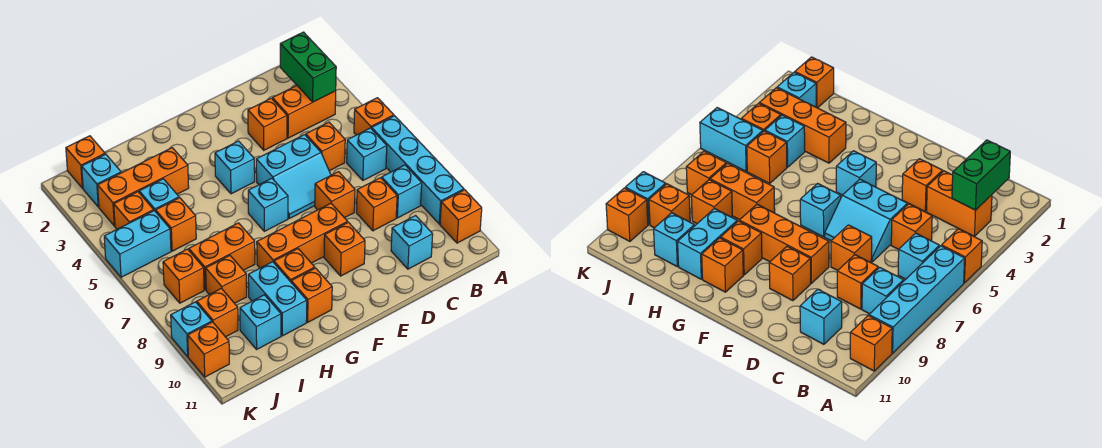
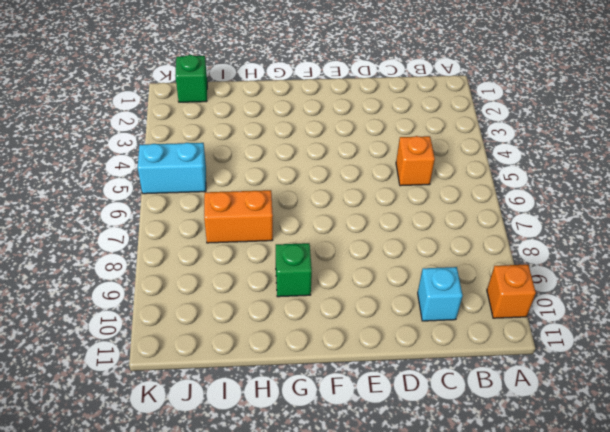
green brick G9 level 1 -> orange brick G9 level 1
green brick J1 level 1 -> orange brick J1 level 1
none -> orange brick A5 level 1
none -> cyan brick A6:A9 level 1
none -> orange brick B3:C3 level 1
none -> cyan brick B6 level 1

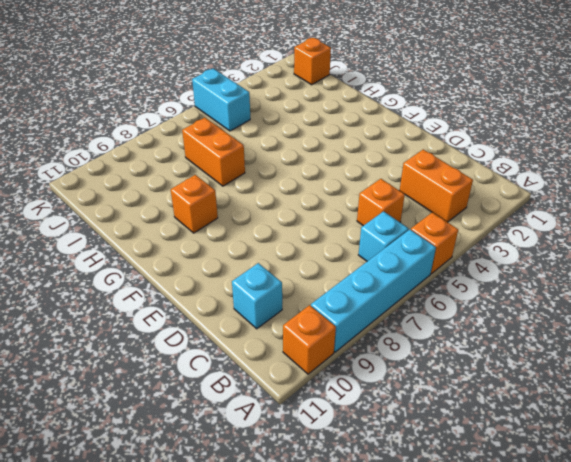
none -> cyan brick B8 level 1
none -> orange brick C8 level 1
none -> orange brick D3 level 1
none -> cyan slope D5:E6 level 1 top 5

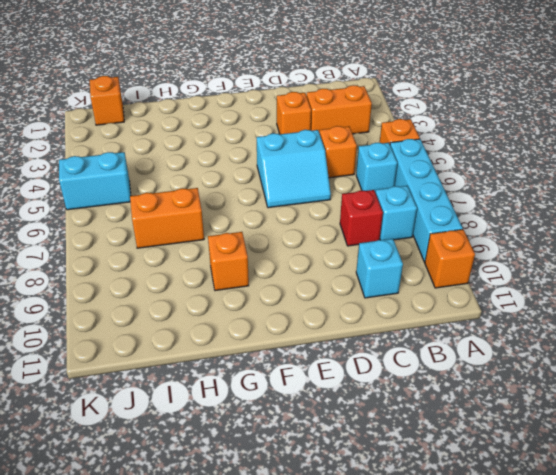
red brick C8 level 1 -> orange brick C8 level 1
none -> orange brick D7 level 1
none -> orange brick E8:G8 level 1
none -> orange brick E9 level 1
none -> cyan brick F4 level 1

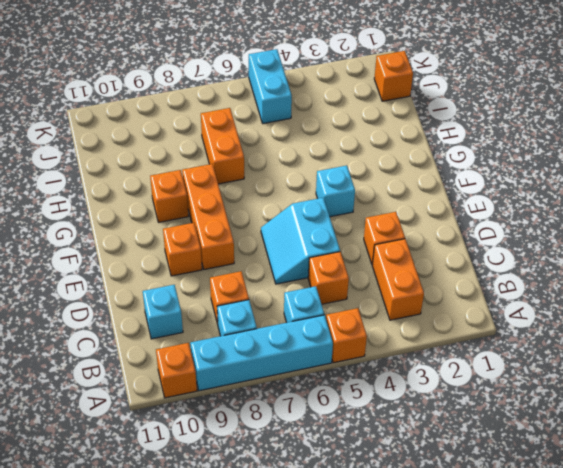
none -> orange brick D7 level 1
none -> cyan brick F6 level 1
none -> orange brick G10 level 1
none -> orange brick H3:J3 level 1

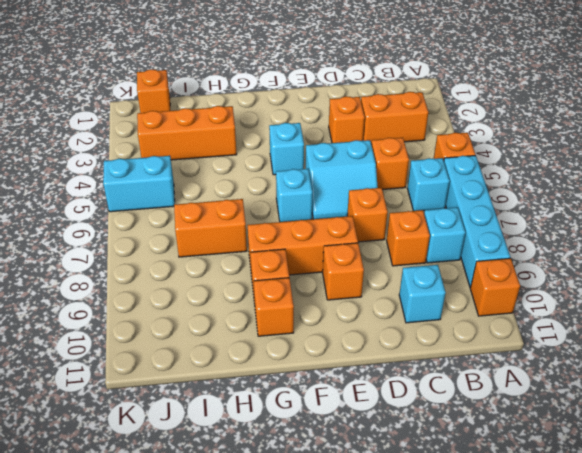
none -> cyan brick H9:H10 level 1
none -> cyan brick I4 level 1
none -> orange brick I5 level 1
none -> orange brick I8 level 1

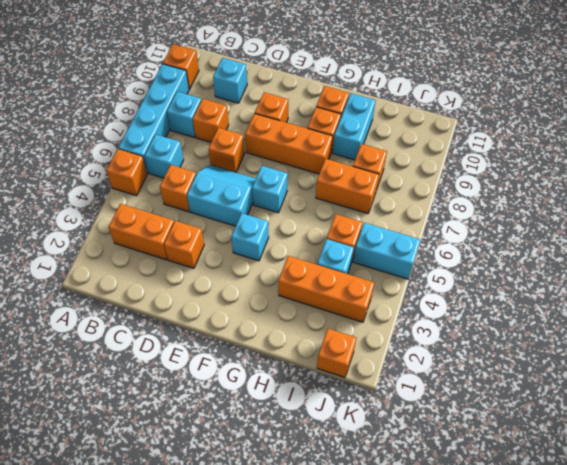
none -> cyan brick I10 level 1
none -> cyan brick J2 level 1
none -> orange brick J4 level 1
none -> orange brick J7 level 1

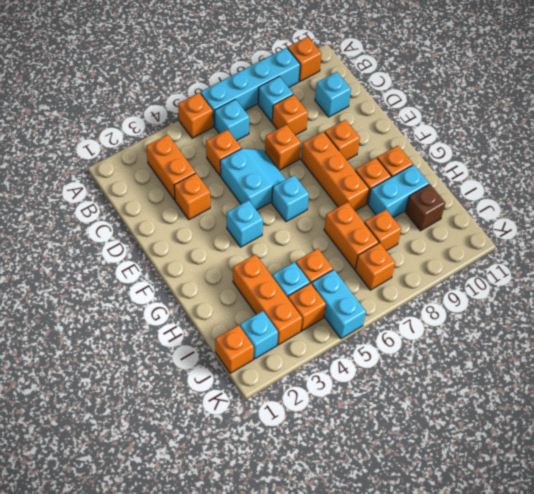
brown brick I10 level 1 -> cyan brick I10 level 1
none -> orange brick J9 level 1
none -> cyan brick K9 level 1
none -> orange brick K10 level 1
none -> green brick B2:B3 level 2

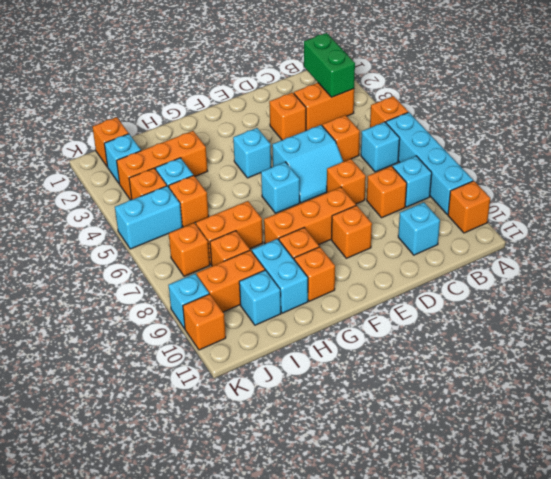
orange brick I9:J9 level 1 -> orange brick J9 level 1

